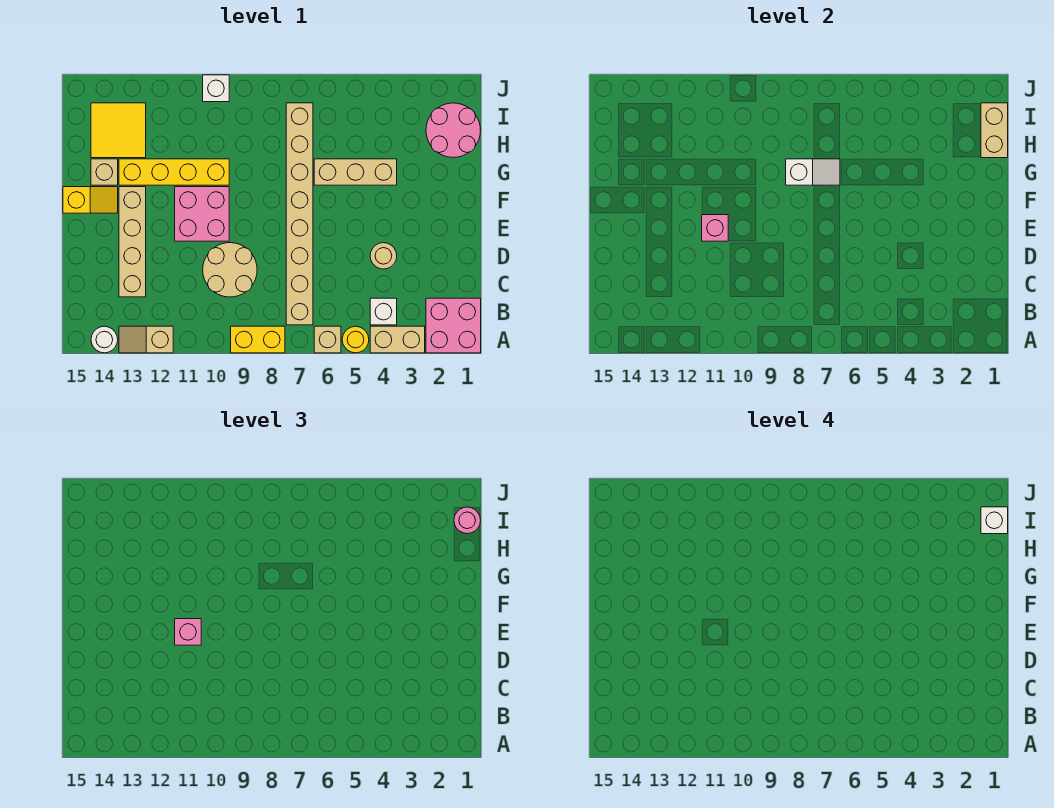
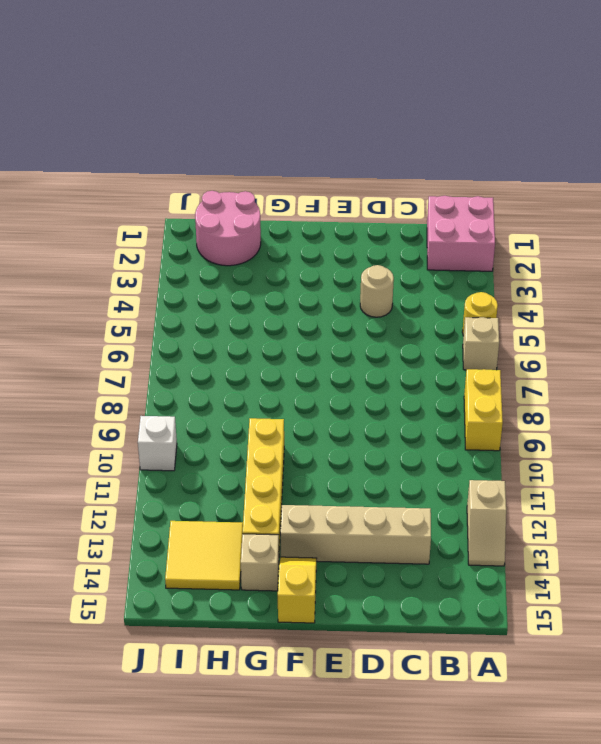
none -> tan brick A3:A4 level 1
none -> white round brick A14 level 1
none -> white brick B4 level 1

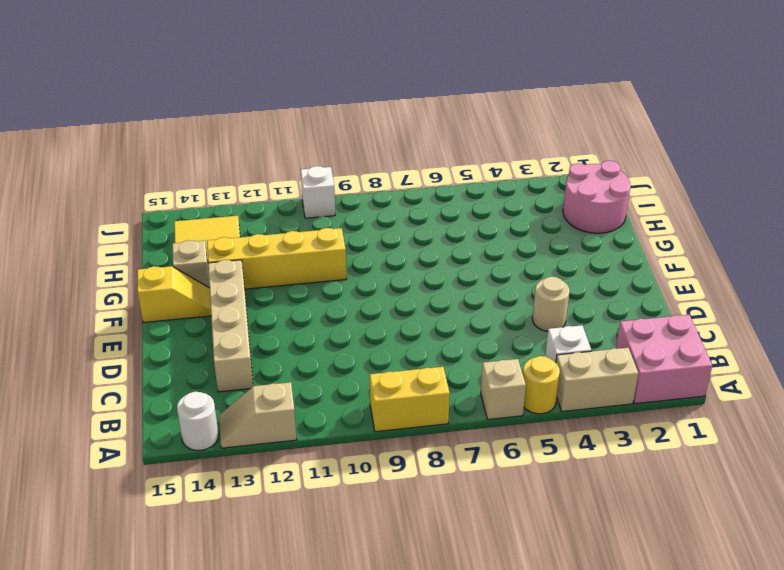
none -> tan brick B7:I7 level 1
none -> tan round brick C9:D10 level 1
none -> pink brick E10:F11 level 1

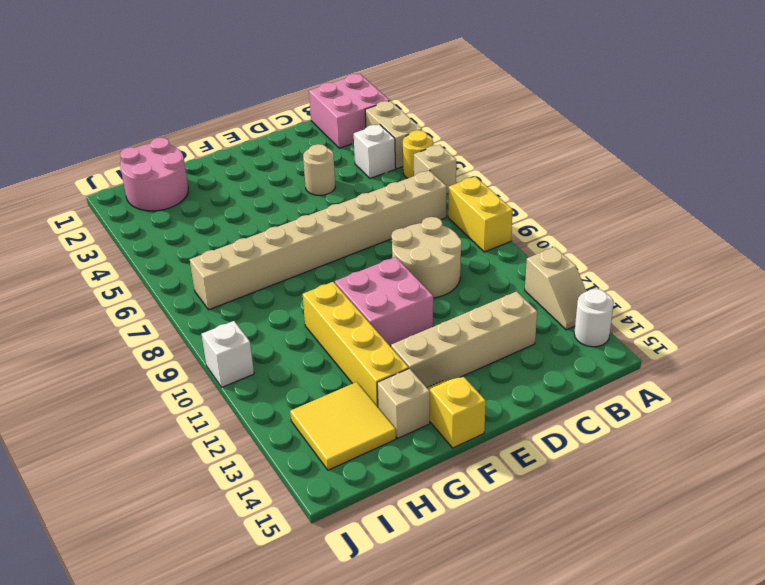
none -> tan brick G4:G6 level 1
none -> pink brick E11 level 2
none -> white slope G7:G8 level 2 top 8

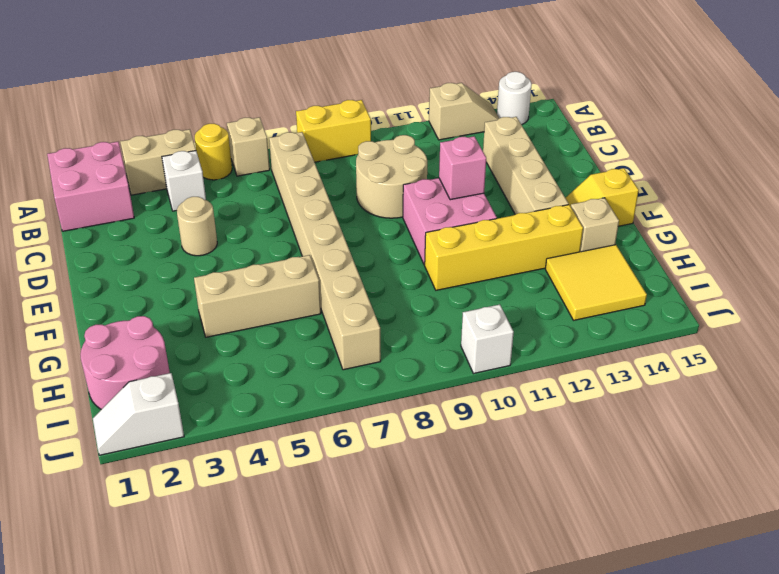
white slope J1:J2 level 1 top 2 -> white slope G7:G8 level 2 top 8
none -> tan brick H1:I1 level 2
none -> pink brick E11 level 3
none -> pink round brick I1 level 3

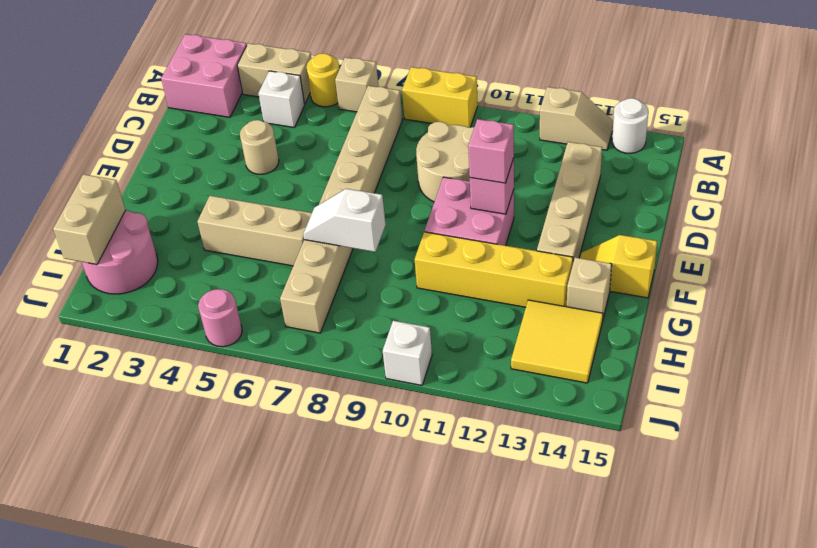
pink round brick J5 level 1 -> pink round brick I1 level 3
none -> white brick I1 level 4

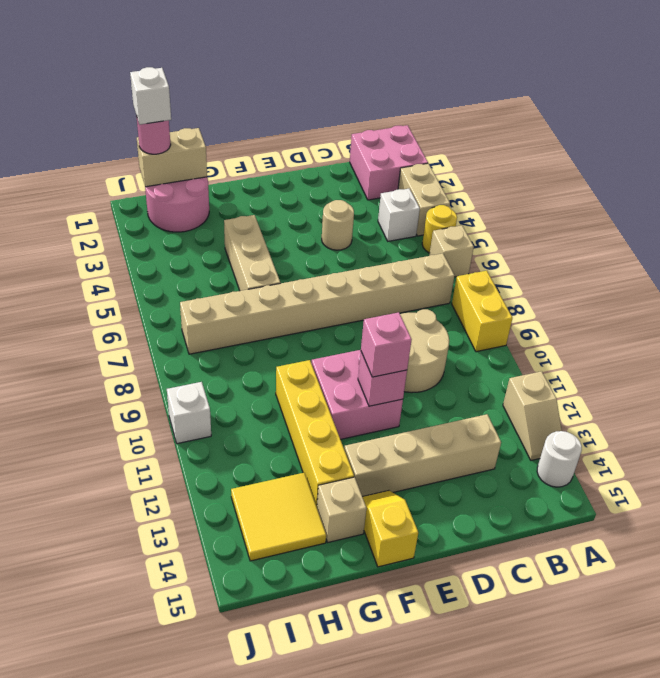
none -> white slope G7:G8 level 2 top 8

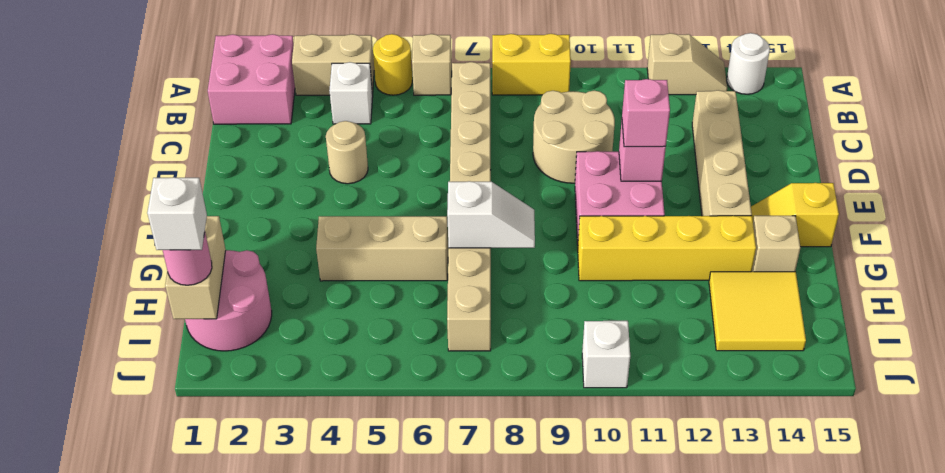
white slope G7:G8 level 2 top 7 -> white slope G7:G8 level 2 top 8

